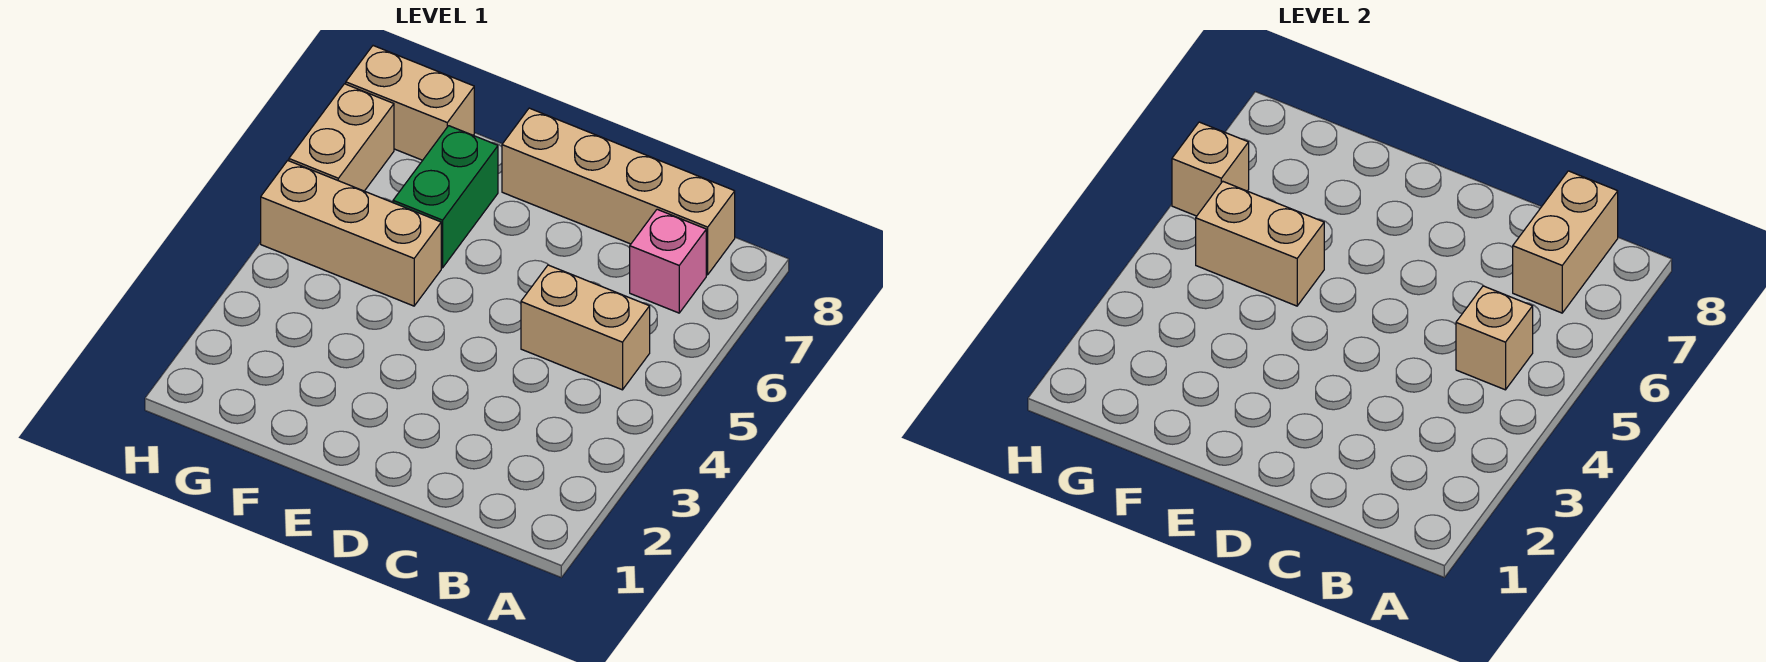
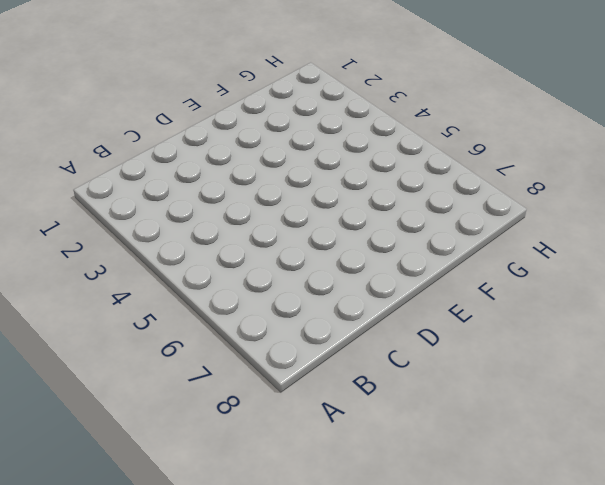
none -> tan brick B5:C5 level 1
none -> pink brick B7 level 1

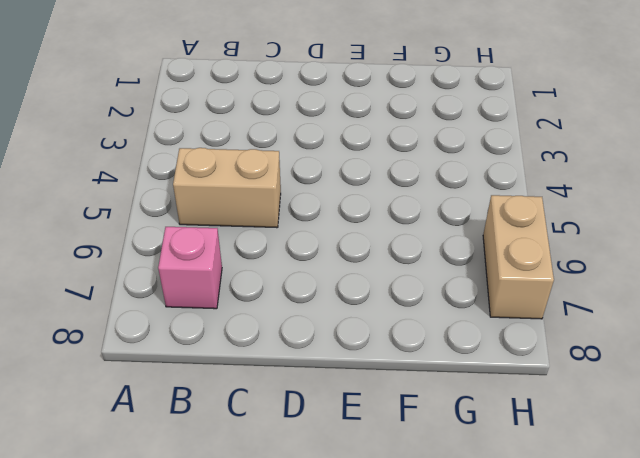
none -> tan brick B8:E8 level 1
none -> tan brick F5:H5 level 1

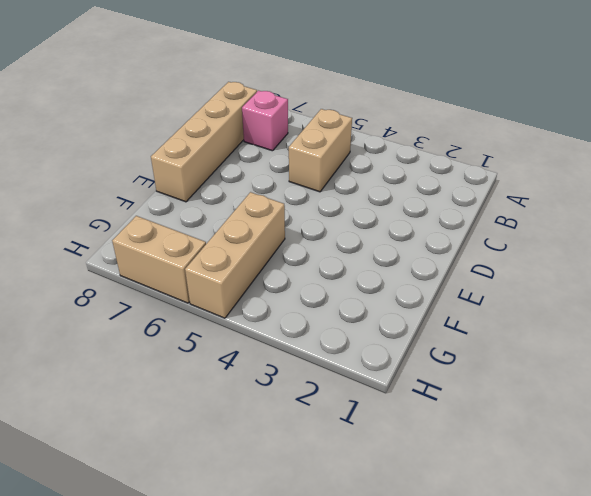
none -> green brick F6:F7 level 1
none -> tan brick G8:H8 level 1

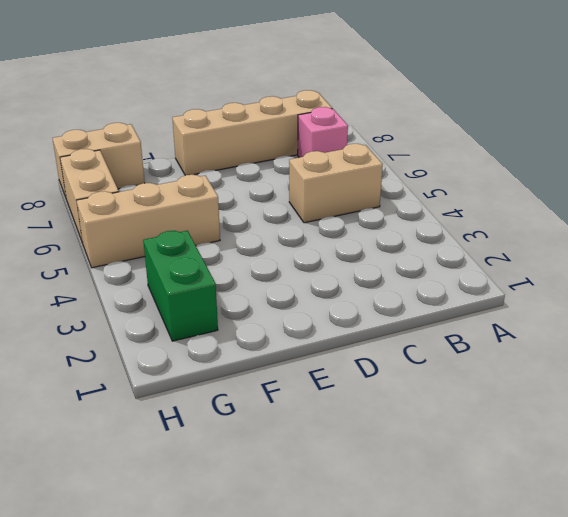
green brick G2:G3 level 1 -> green brick F6:F7 level 1
none -> tan brick B5 level 2
none -> tan brick B7:B8 level 2

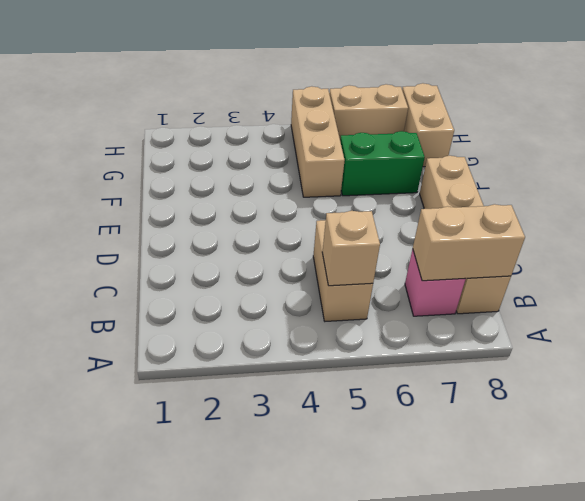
none -> tan brick F5:G5 level 2
none -> tan brick H6 level 2

